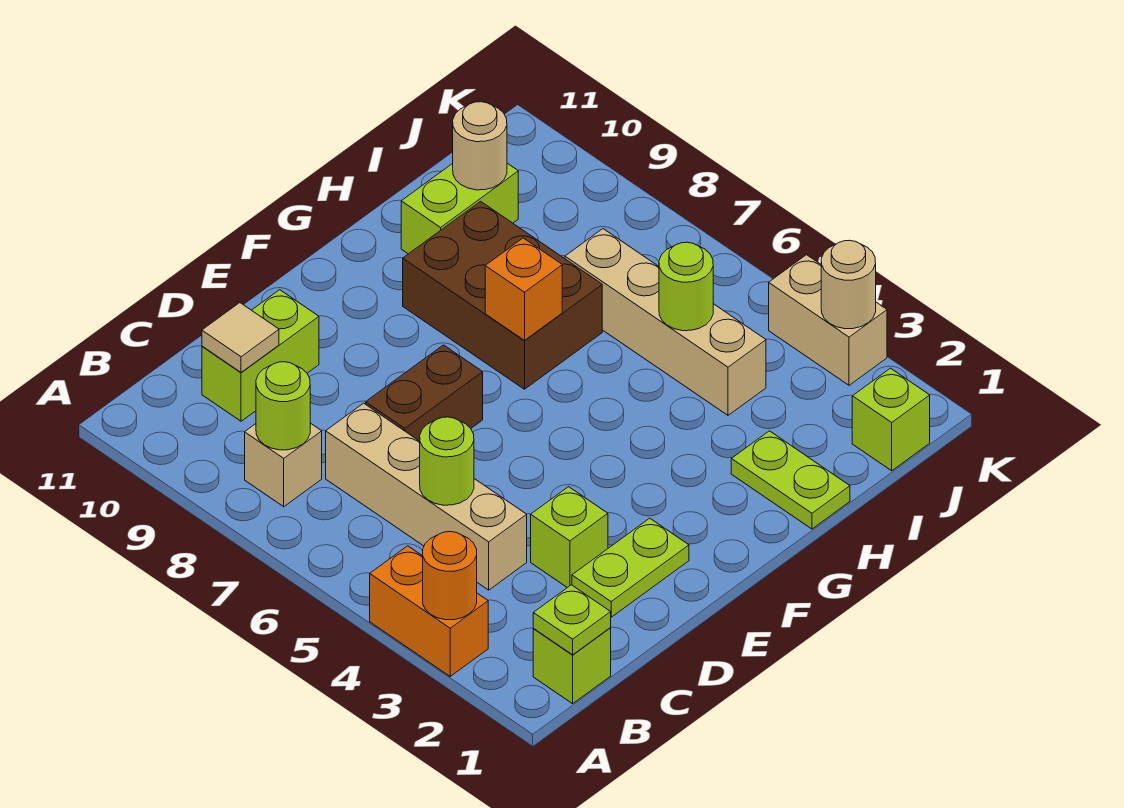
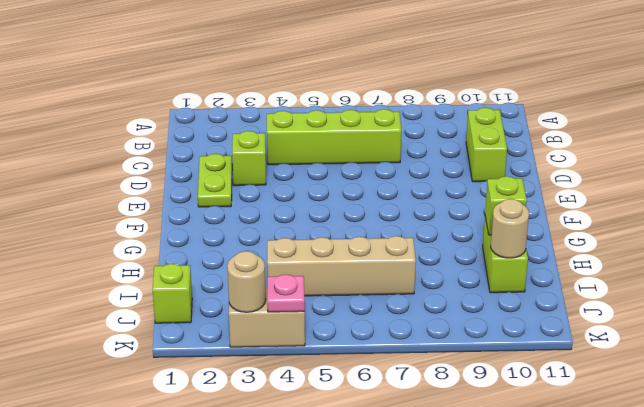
lime brick C4:C7 level 1 -> tan brick C4:C7 level 1
lime brick H10 level 2 -> lime brick B1 level 1
pink plate K4 level 2 -> none
none -> orange brick A3:A4 level 1
none -> tan brick B8 level 1
none -> brown brick D7:E7 level 1

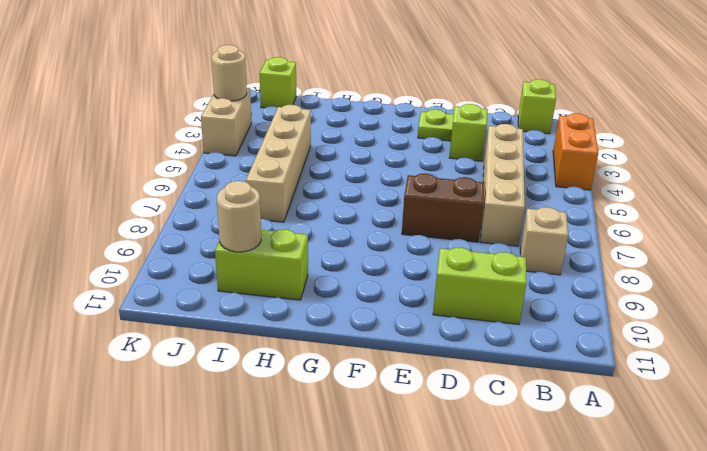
none -> brown brick G7:H9 level 1
none -> lime plate H1:H2 level 1
none -> orange round brick A3 level 2

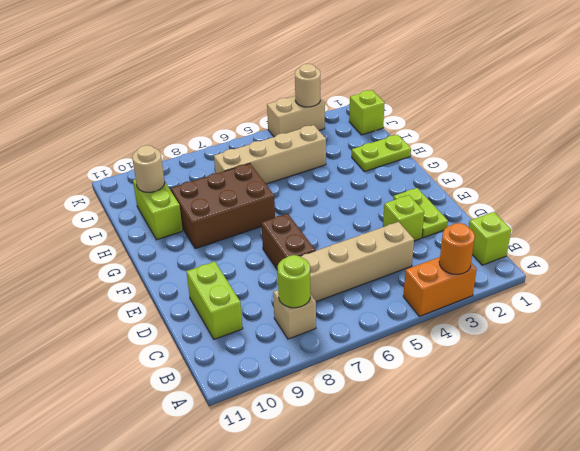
none -> lime plate B1 level 2
none -> lime round brick C5 level 2
none -> tan tile C10 level 2

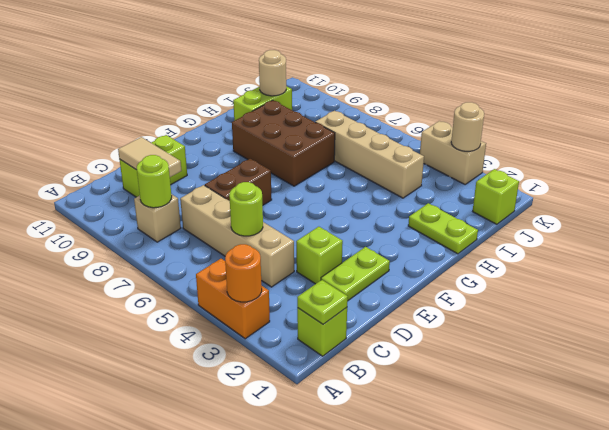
tan tile C9:C10 level 2 -> tan tile C10 level 2
none -> orange brick G7 level 2
none -> lime round brick I5 level 2

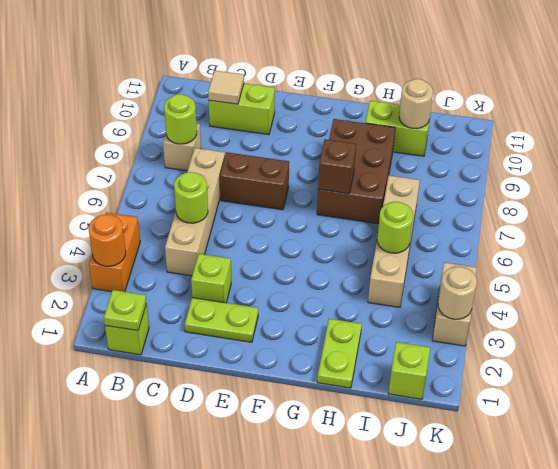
brown brick G7 level 2 -> orange brick G7 level 2

